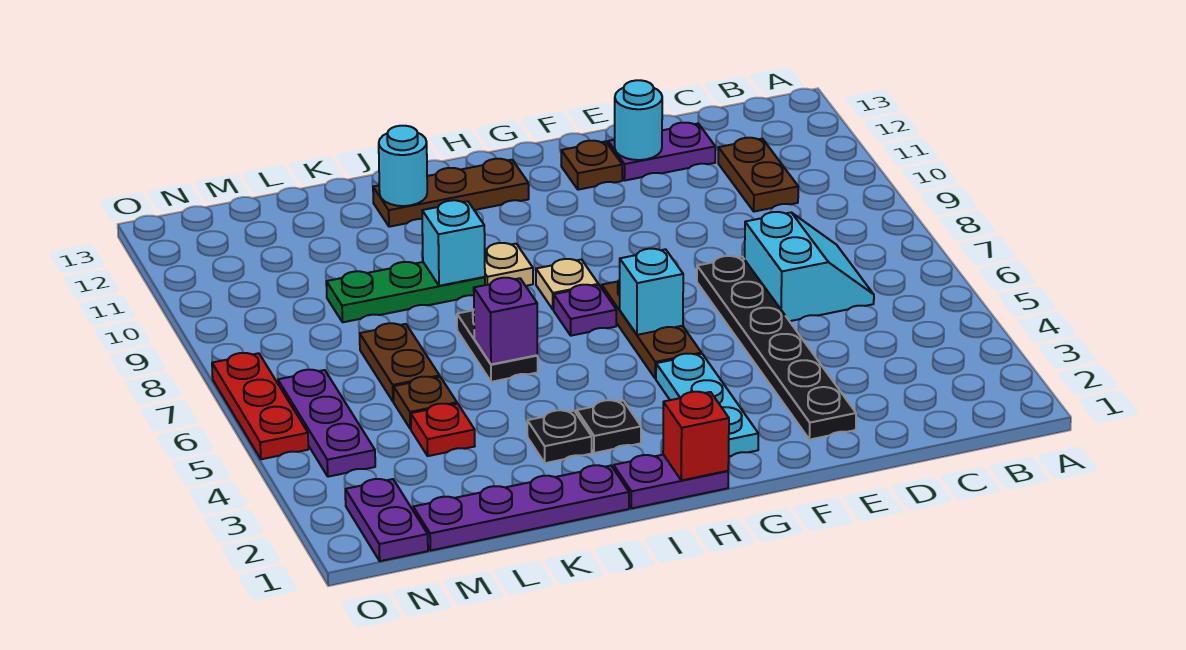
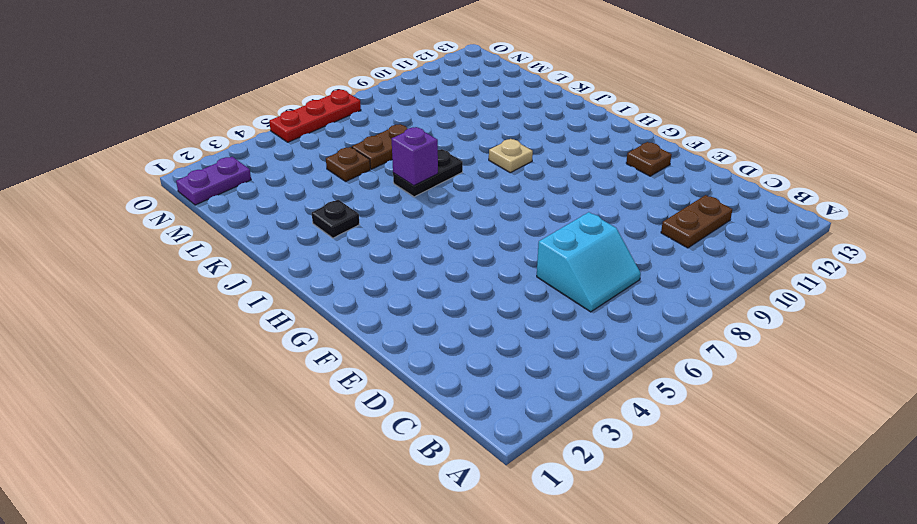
none -> purple plate D12:E12 level 1
none -> black plate E2:E7 level 1
none -> cyan plate G2:G4 level 1

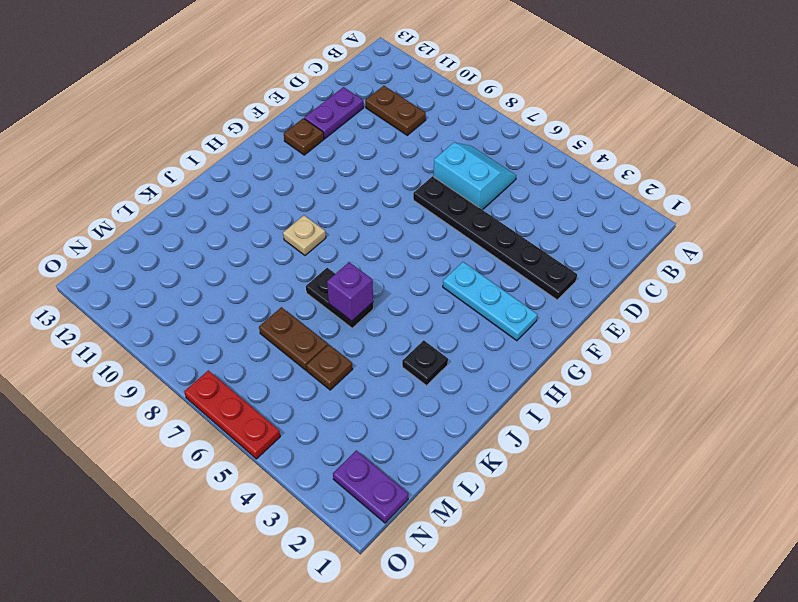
none -> brown plate G5:G7 level 1
none -> purple plate H1:I1 level 1
none -> purple plate H7 level 1

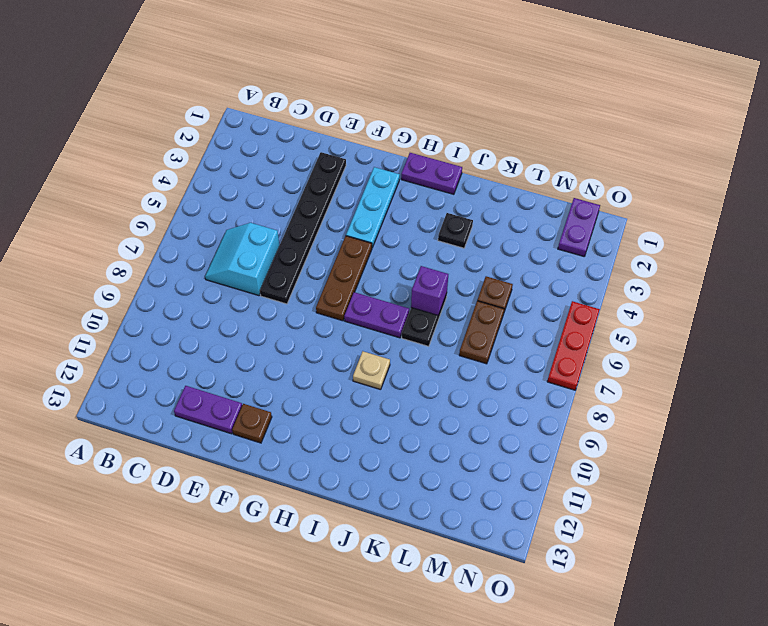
purple plate H7:I7 level 1 -> purple plate H7 level 1
none -> brown plate C10:C11 level 1
none -> tan plate H8 level 1
none -> brown plate H12:J12 level 1

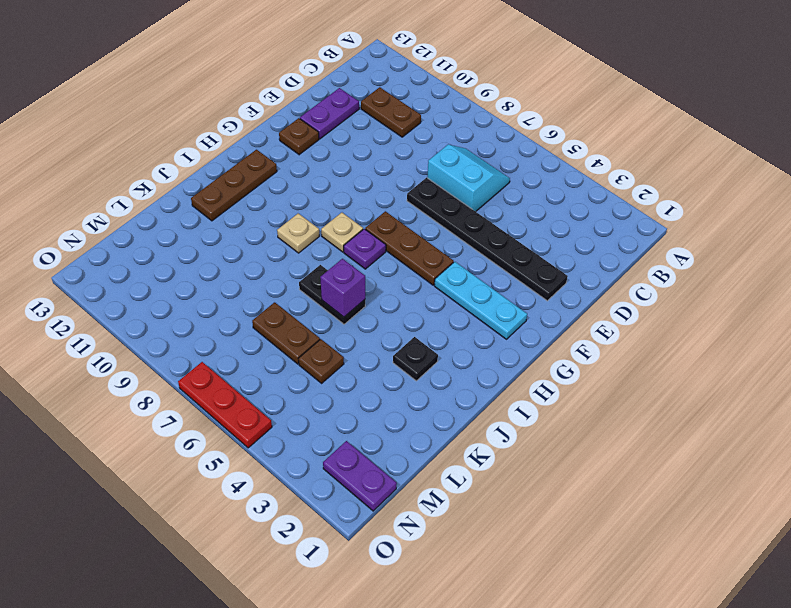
none -> purple plate H1:I1 level 1
none -> black plate I3 level 1
none -> purple plate J1:M1 level 1

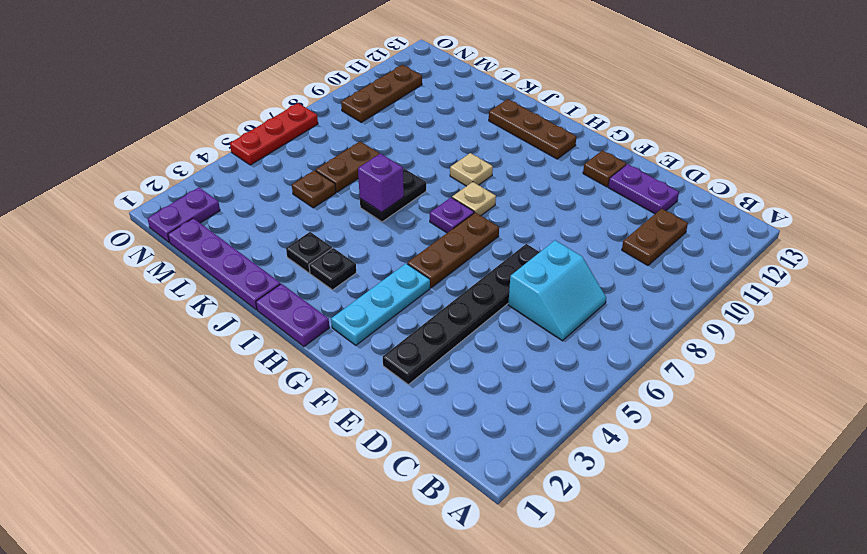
brown plate N9:N11 level 1 -> none
none -> green plate J9:L9 level 1
none -> red plate L4 level 1
none -> purple plate N4:N6 level 1

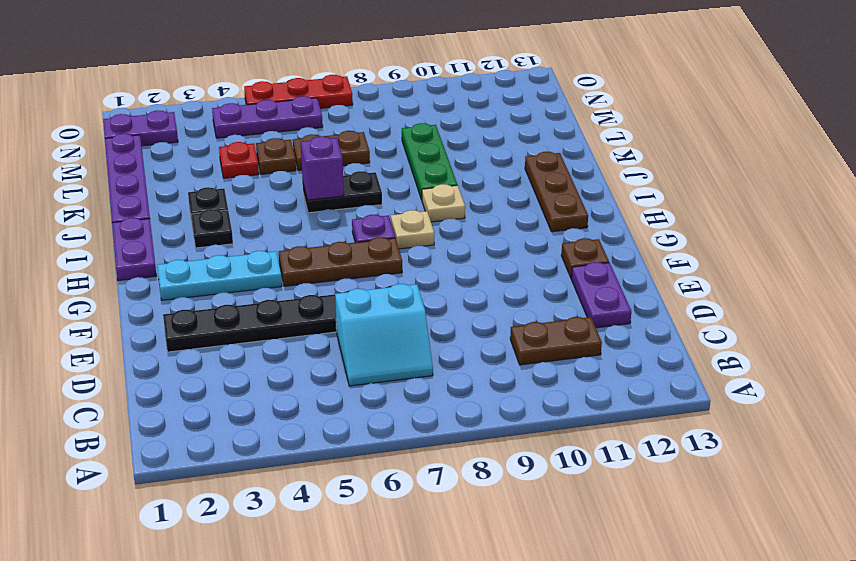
none -> cyan round brick E12 level 2
none -> cyan brick G6 level 2
none -> red brick H1 level 2

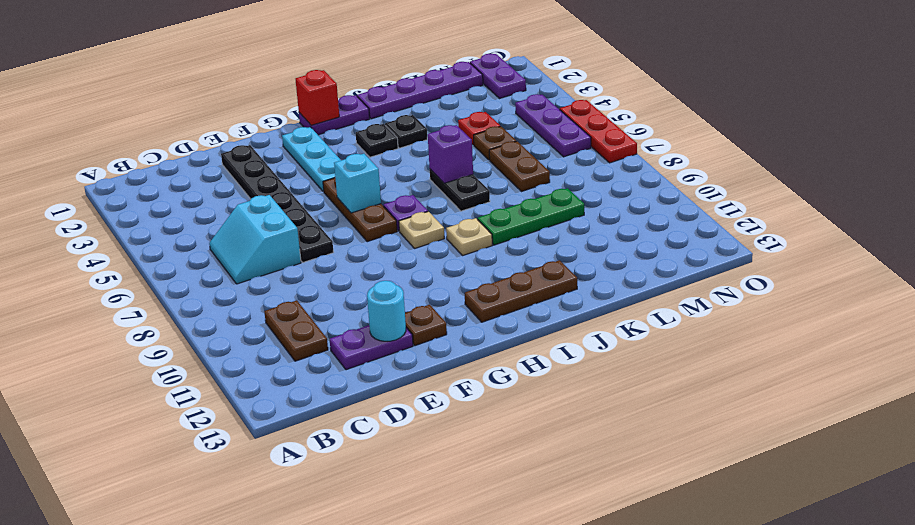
none -> cyan brick J9 level 2
none -> cyan round brick J12 level 2

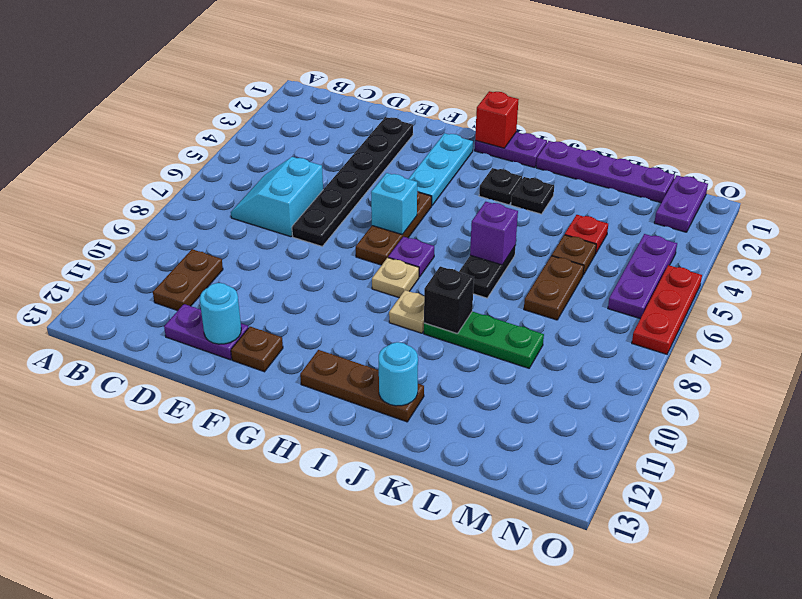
black brick J9 level 2 -> cyan brick J9 level 2

